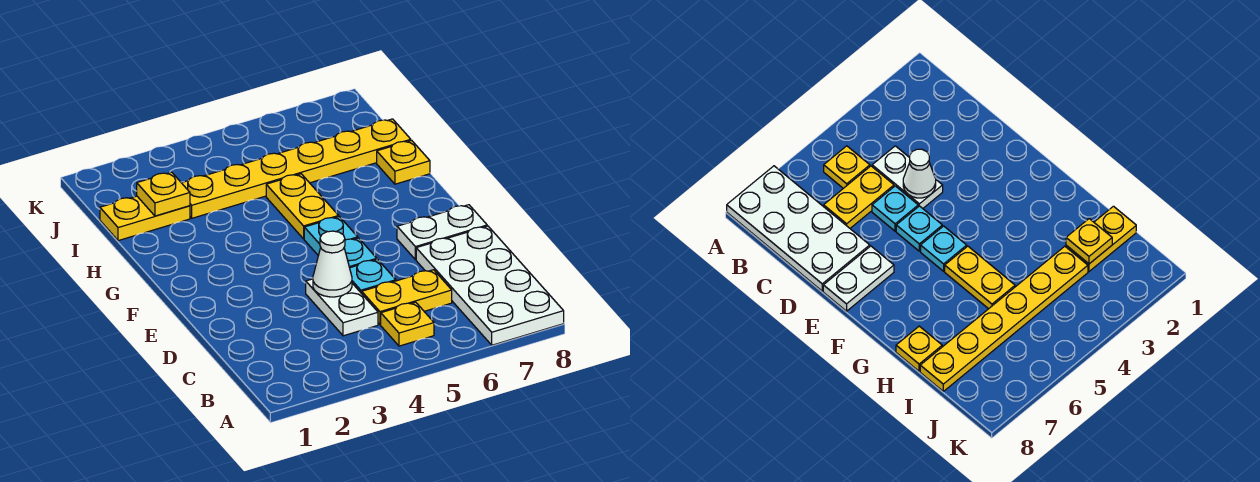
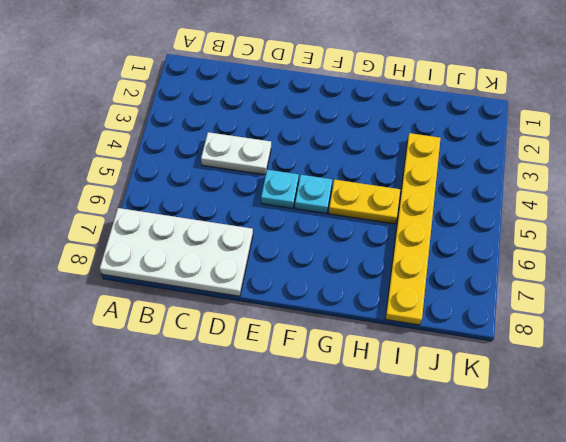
none -> yellow plate B5 level 1
none -> yellow plate C5:C6 level 1
none -> cyan plate D5 level 1

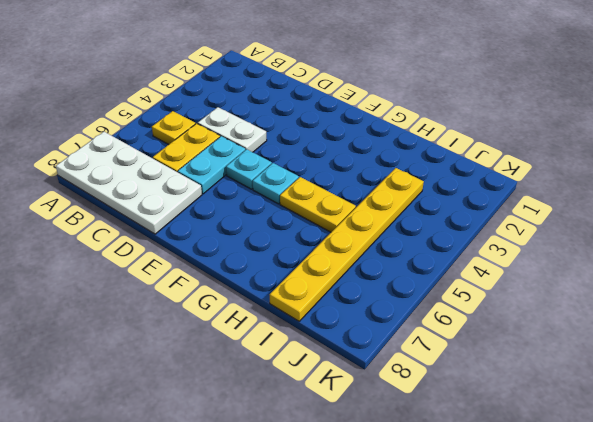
cyan plate D5:D6 level 1 -> cyan plate D5 level 1
none -> white plate E7:E8 level 1
none -> yellow plate H8 level 1
none -> yellow plate I1:I2 level 1

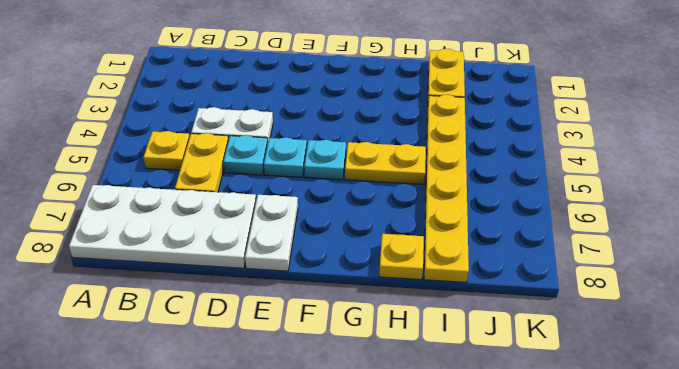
none -> white cone D4 level 2
none -> yellow plate I2 level 2

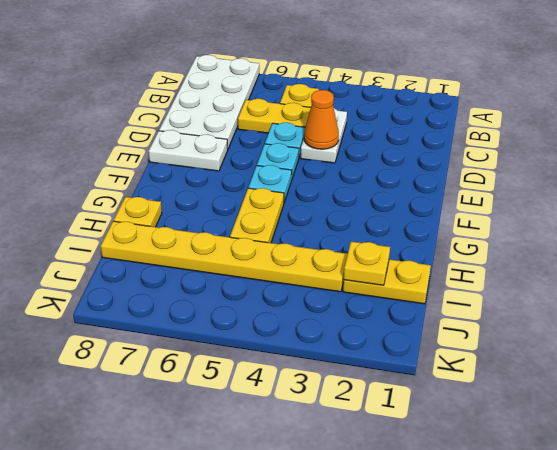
orange cone D4 level 2 -> white cone D4 level 2

